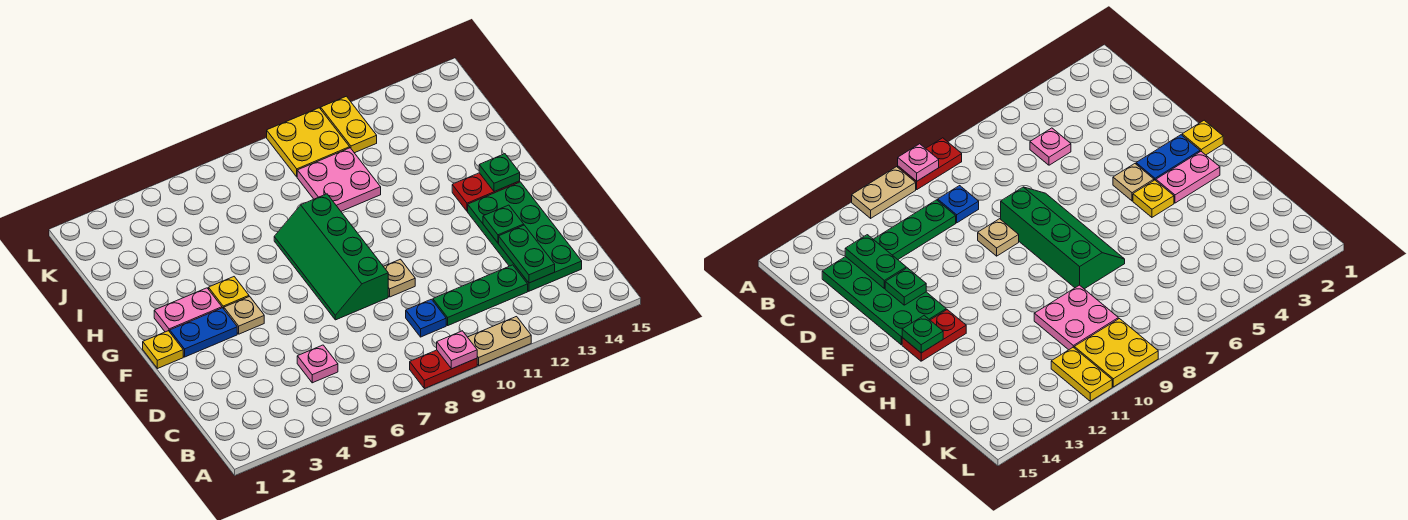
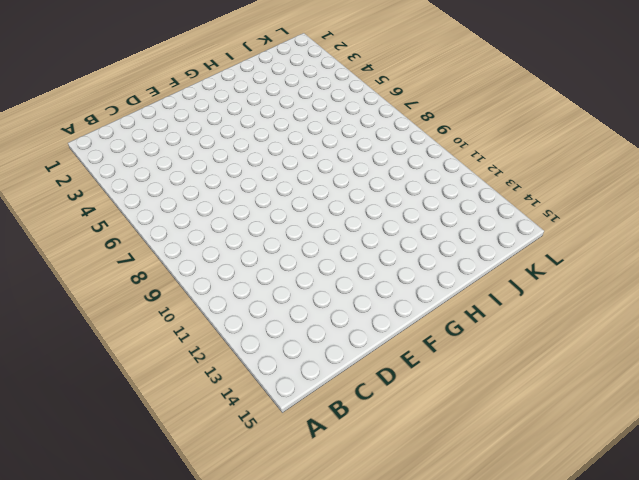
none -> red plate A8:A9 level 1
none -> tan plate A10:A11 level 1
none -> pink plate C5 level 1

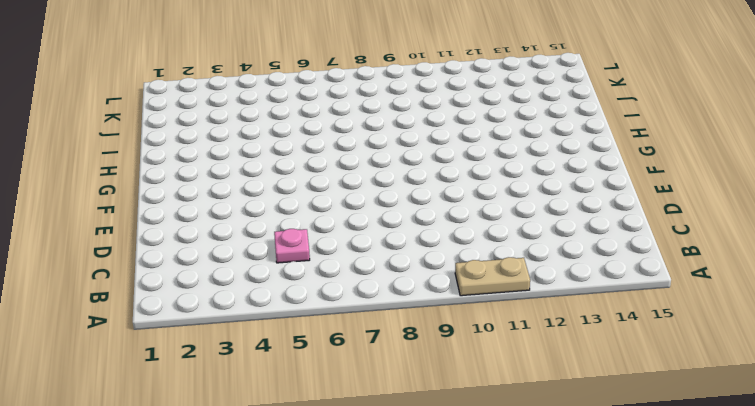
none -> red plate A8:A9 level 1
none -> blue plate C9 level 1
none -> green plate C10:C12 level 1

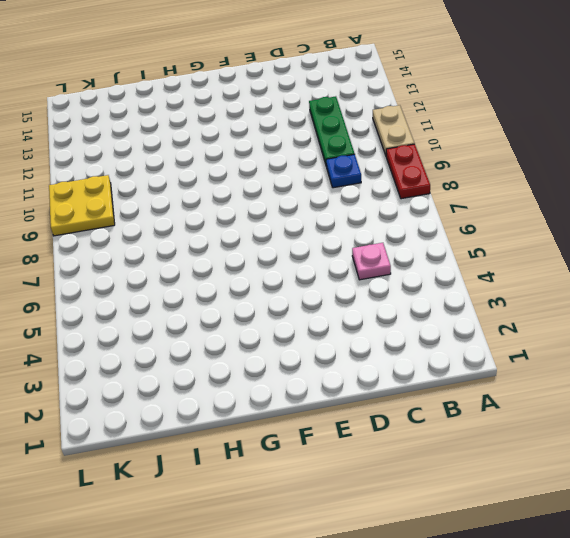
none -> green plate C13:F14 level 1
none -> green slope E7:H8 level 1 top 8
none -> tan plate E9 level 1

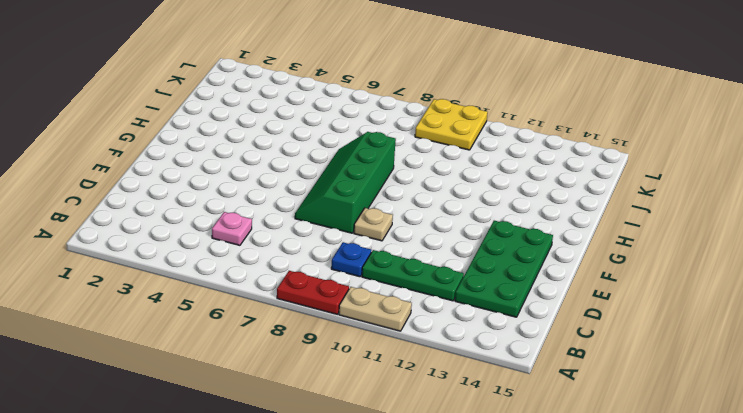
none -> yellow plate F1 level 1
none -> blue plate F2:F3 level 1
none -> tan plate F4 level 1

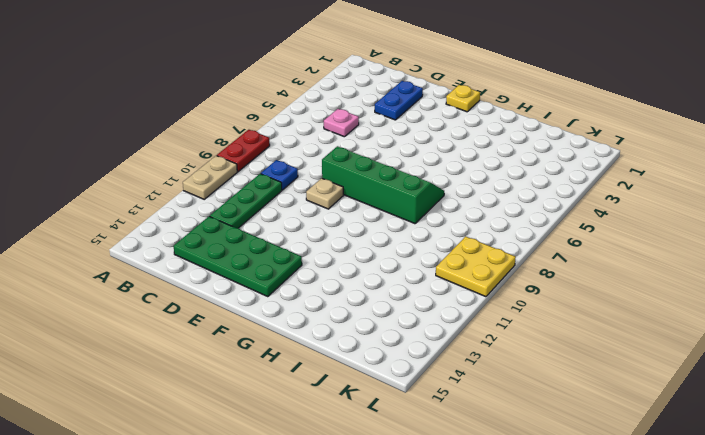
blue plate D2:D3 level 1 -> blue plate F2:F3 level 1
none -> tan plate F4 level 1
none -> pink plate G2:G3 level 1
none -> yellow plate G4 level 1

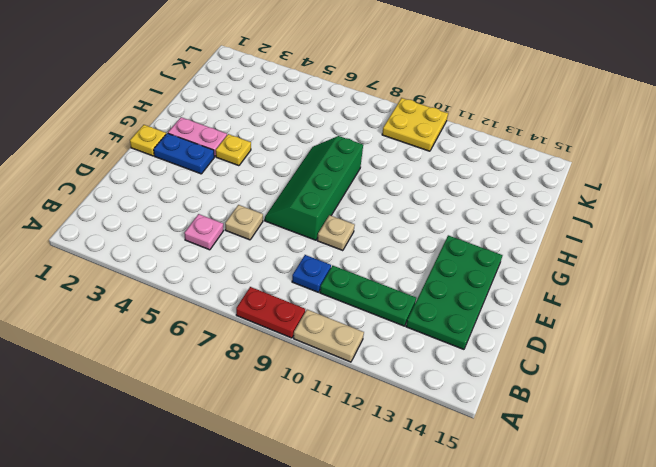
tan plate D6 level 1 -> tan plate F4 level 1
none -> red plate G13:G14 level 1
none -> pink plate I9:J10 level 1
none -> yellow plate K11:L11 level 1

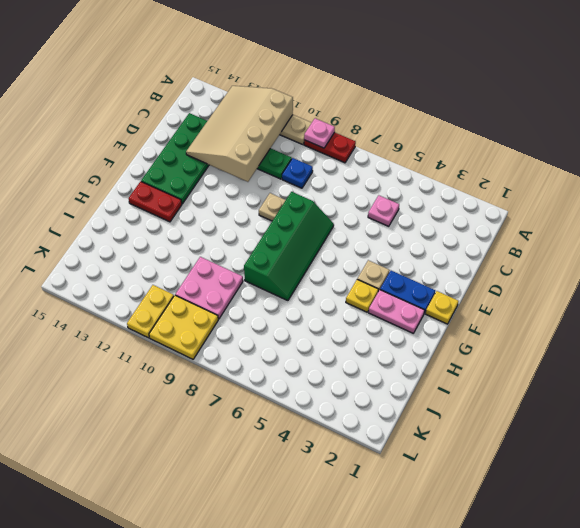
tan slope A11:D13 level 2 top 11 -> green plate C13:D13 level 2
none -> green plate E13 level 2
none -> green plate G14 level 2

